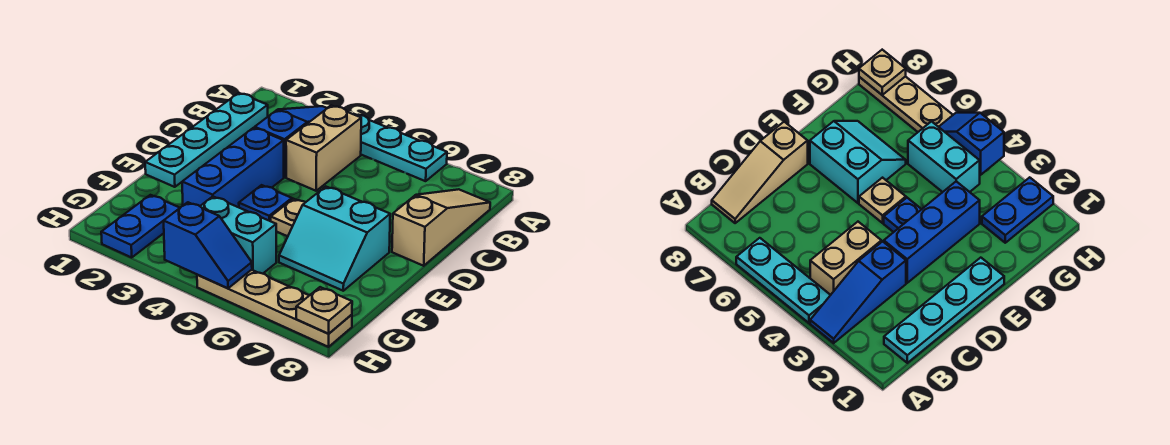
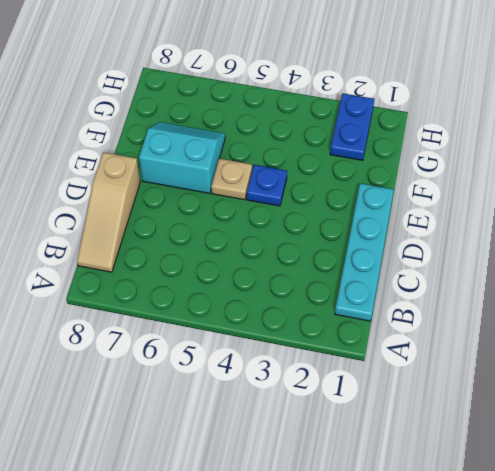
none -> blue slope A3:C3 level 1 top C
none -> cyan plate A4:A6 level 1
none -> tan brick B4:C4 level 1

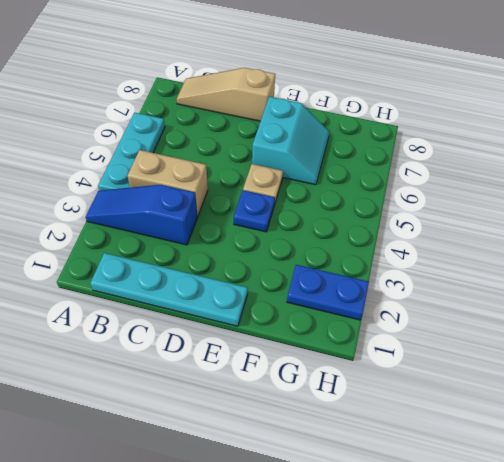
none -> blue brick D3:F3 level 1
none -> cyan brick G4:G5 level 1
none -> tan plate H5:H8 level 1

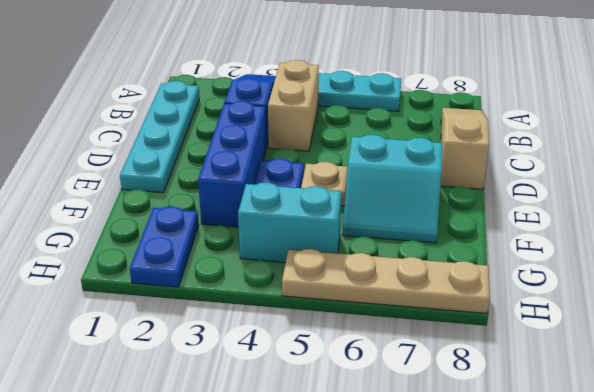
none -> blue slope H4:H5 level 2 top 4
none -> tan plate H8 level 2

